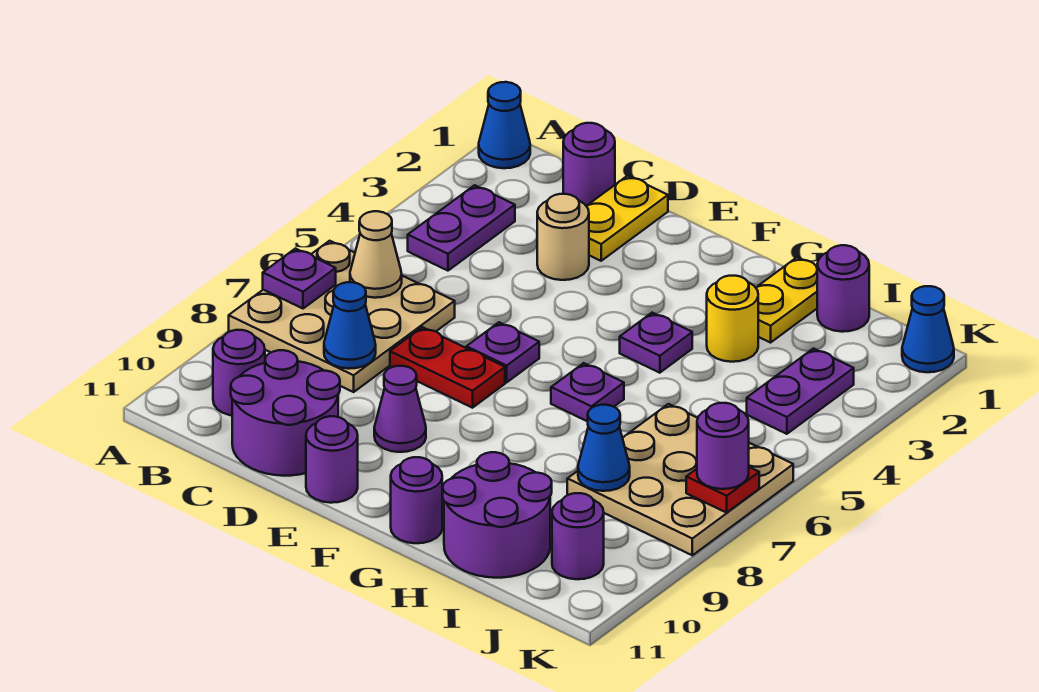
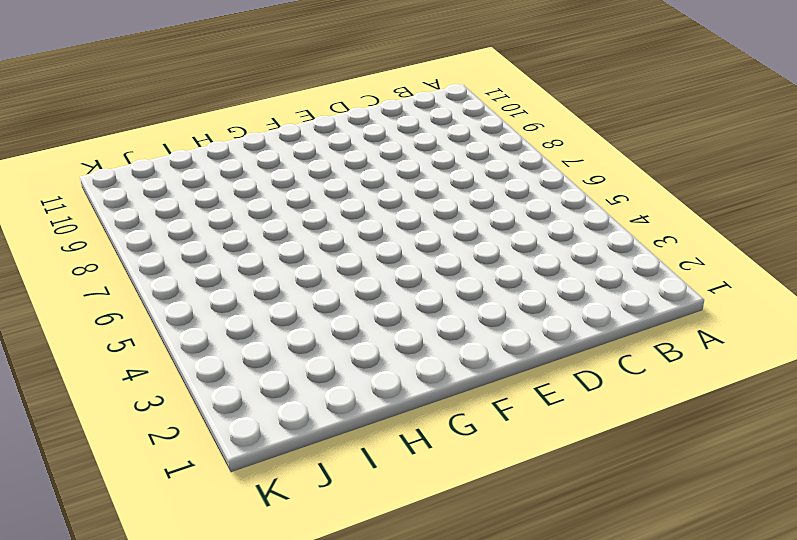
none -> blue cone A1 level 1
none -> tan plate A6:C8 level 1
none -> purple plate B3:B4 level 1

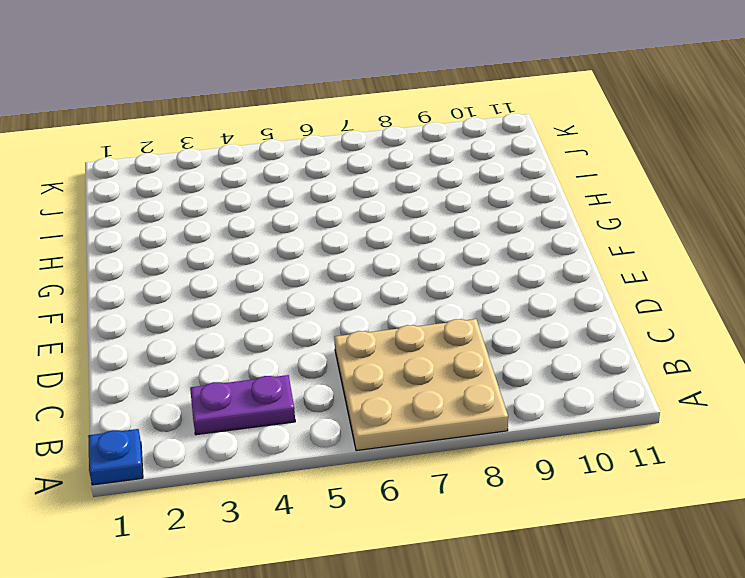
blue plate A1 level 1 -> blue cone A1 level 1
none -> purple round brick B10 level 1
none -> purple round brick C1 level 1
none -> purple round brick C10:D11 level 1

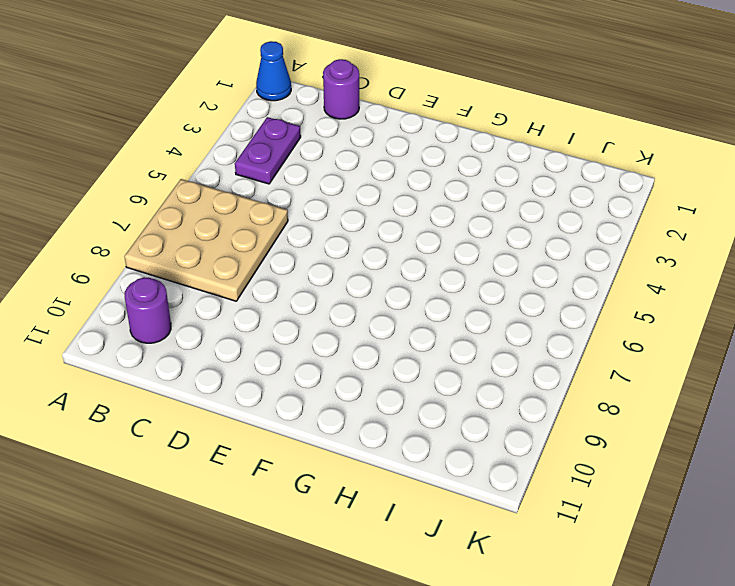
none -> purple round brick C10:D11 level 1
none -> yellow plate D1:D2 level 1
none -> tan round brick D3 level 1

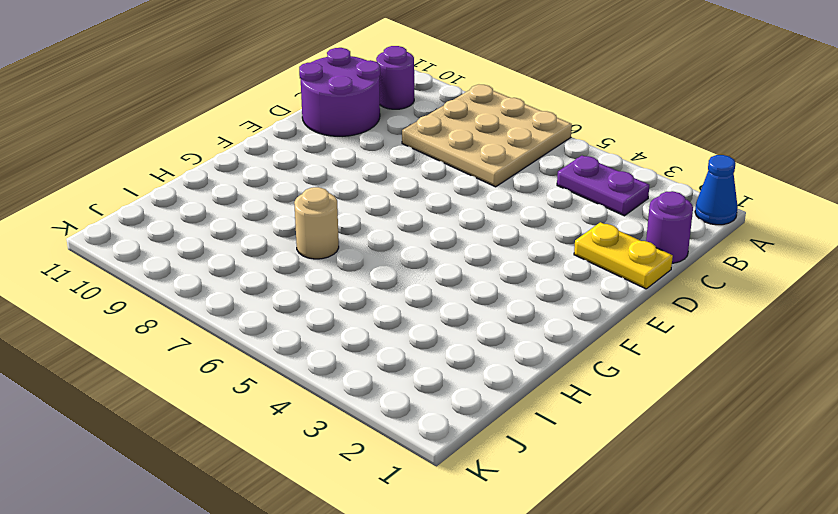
tan round brick H7 level 1 -> tan round brick D3 level 1
none -> red plate D7:E7 level 1
none -> purple plate E6 level 1
none -> purple cone E9 level 1

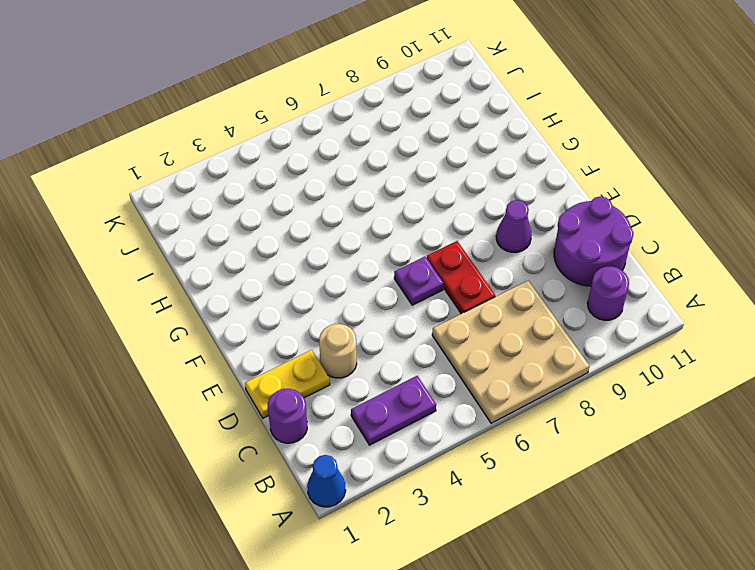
none -> purple round brick E11 level 1
none -> purple plate G4 level 1
none -> purple plate G6 level 1

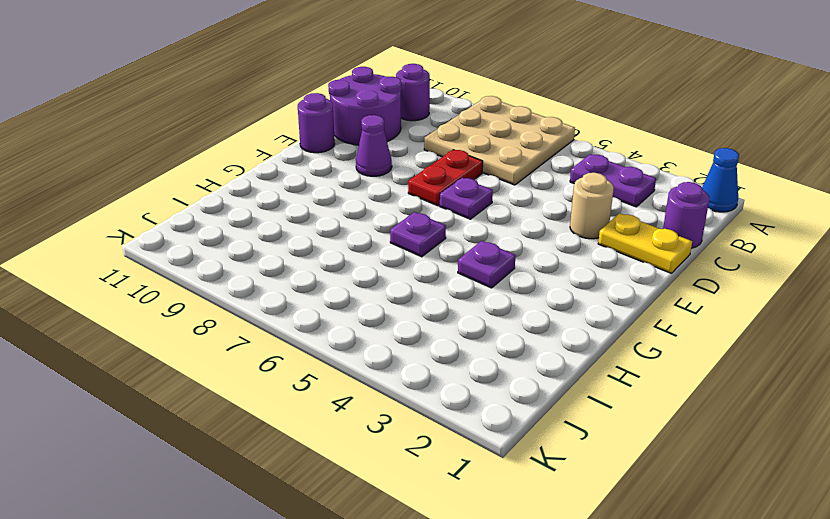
none -> purple round brick G11 level 1
none -> yellow plate H1:H2 level 1
none -> yellow round brick H3 level 1

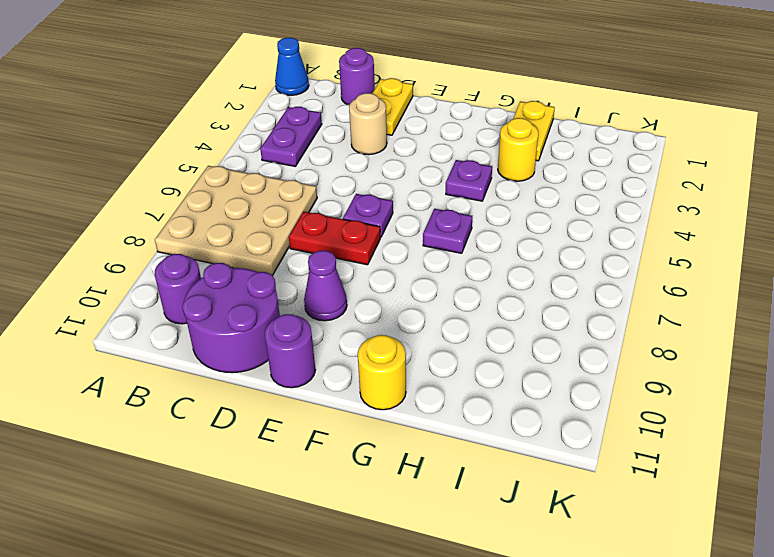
yellow round brick G11 level 1 -> purple round brick G11 level 1
none -> purple round brick H10:I11 level 1
none -> purple round brick I1 level 1
none -> tan plate I6:K8 level 1

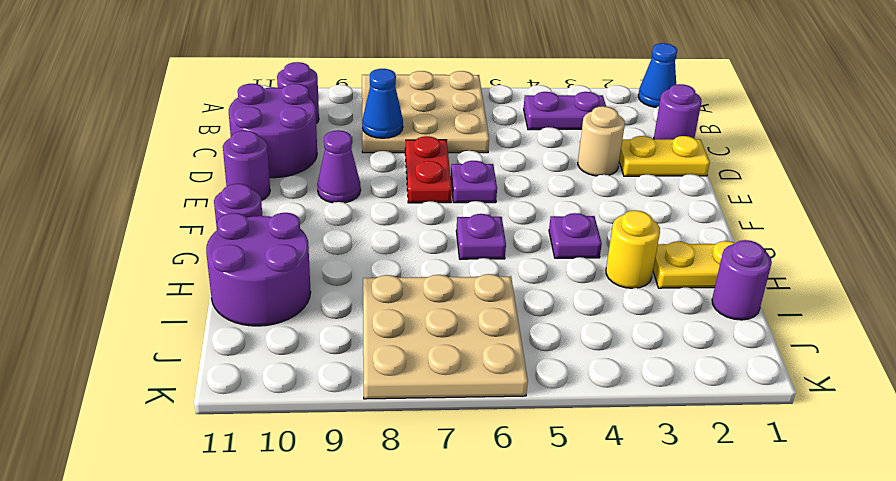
none -> purple plate J3:J4 level 1
none -> purple round brick J10 level 1
none -> blue cone K1 level 1

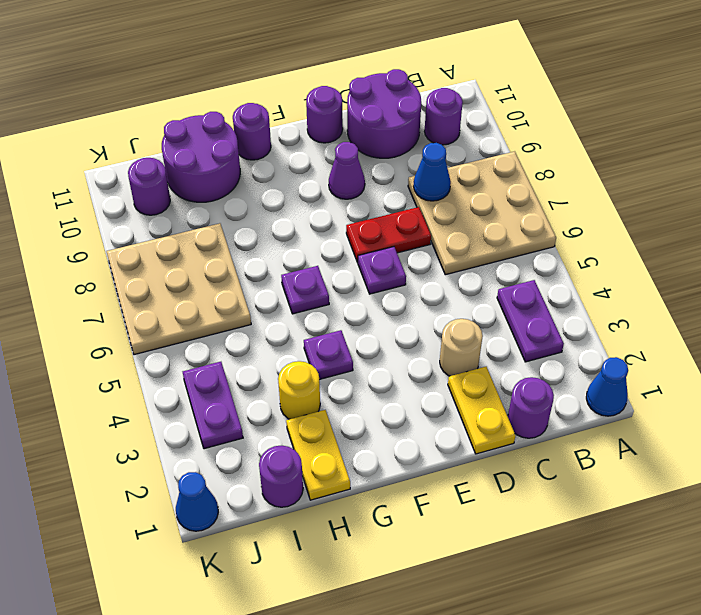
none -> purple plate A7 level 2
none -> tan cone B6 level 2
none -> blue cone I8 level 2

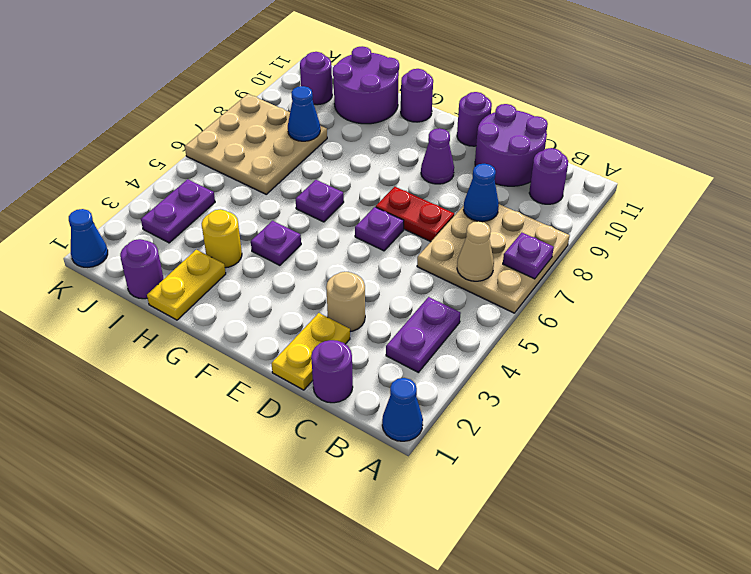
none -> red plate K7 level 2
none -> purple round brick K7 level 3

